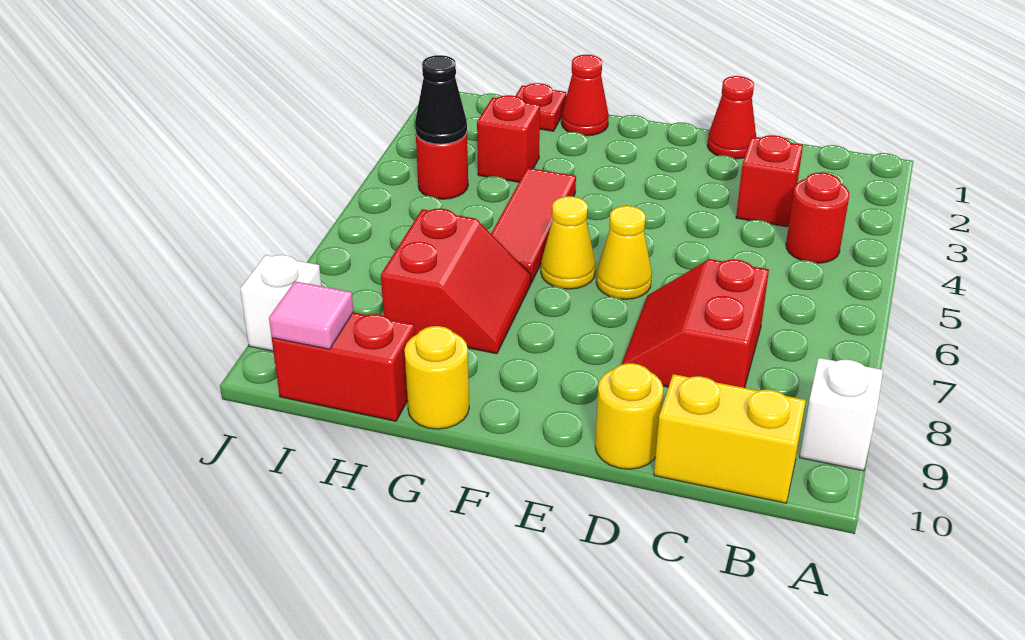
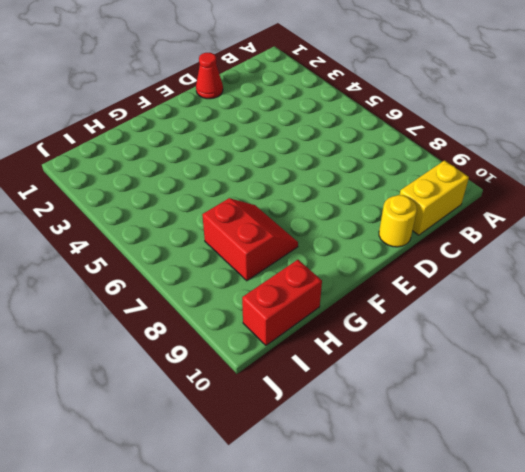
none -> white brick A9 level 1
none -> red round brick B4 level 1
none -> red brick C3 level 1

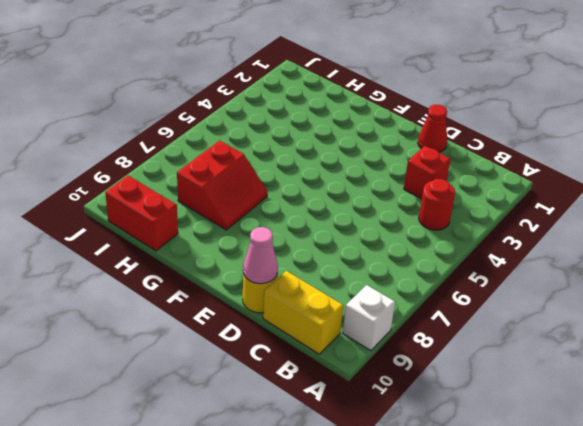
pink cone D10 level 2 -> none
none -> red slope C7:D8 level 1 top C
none -> yellow cone E6 level 1
none -> yellow cone F6 level 1

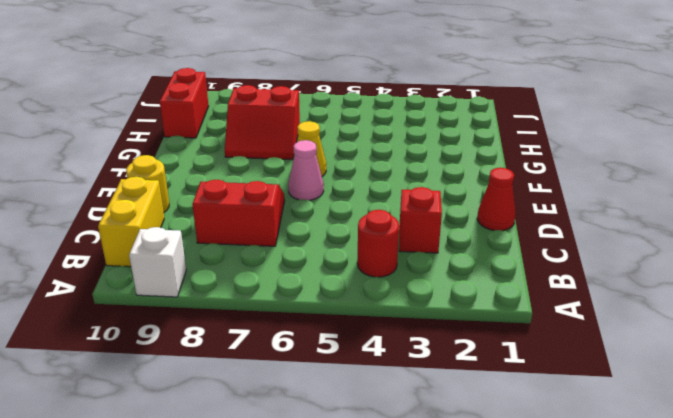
pink cone E6 level 1 -> yellow cone E6 level 1
none -> red cone G1 level 1
none -> red tile G4:G6 level 1
none -> yellow round brick G10 level 1

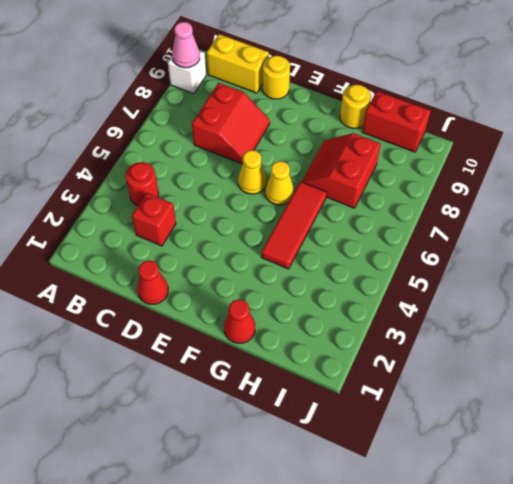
pink cone A9 level 2 -> none
none -> red plate H1 level 1
none -> red brick H3 level 1
none -> red round brick I4 level 1

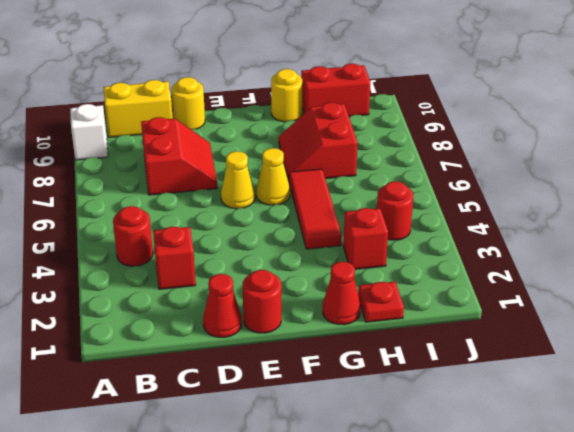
red round brick E1 level 1 -> none
none -> white brick J9 level 1
none -> black cone I4 level 2
none -> pink tile I10 level 2

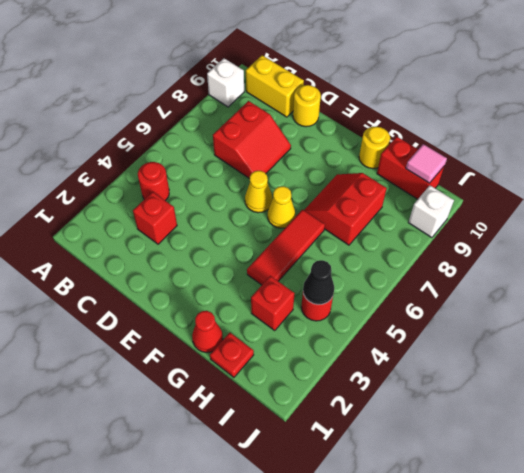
none -> red cone D1 level 1

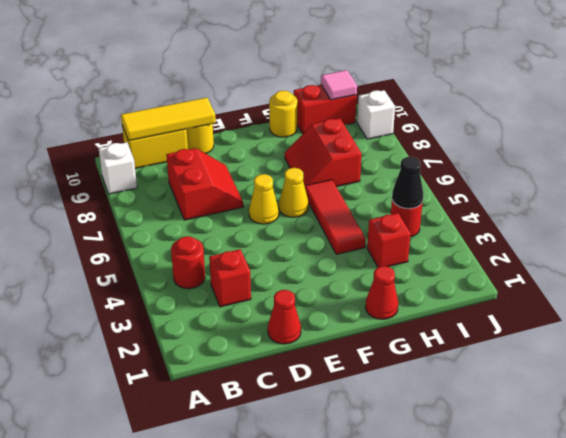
yellow tile B10:D10 level 2 -> none
none -> red plate H1 level 1

